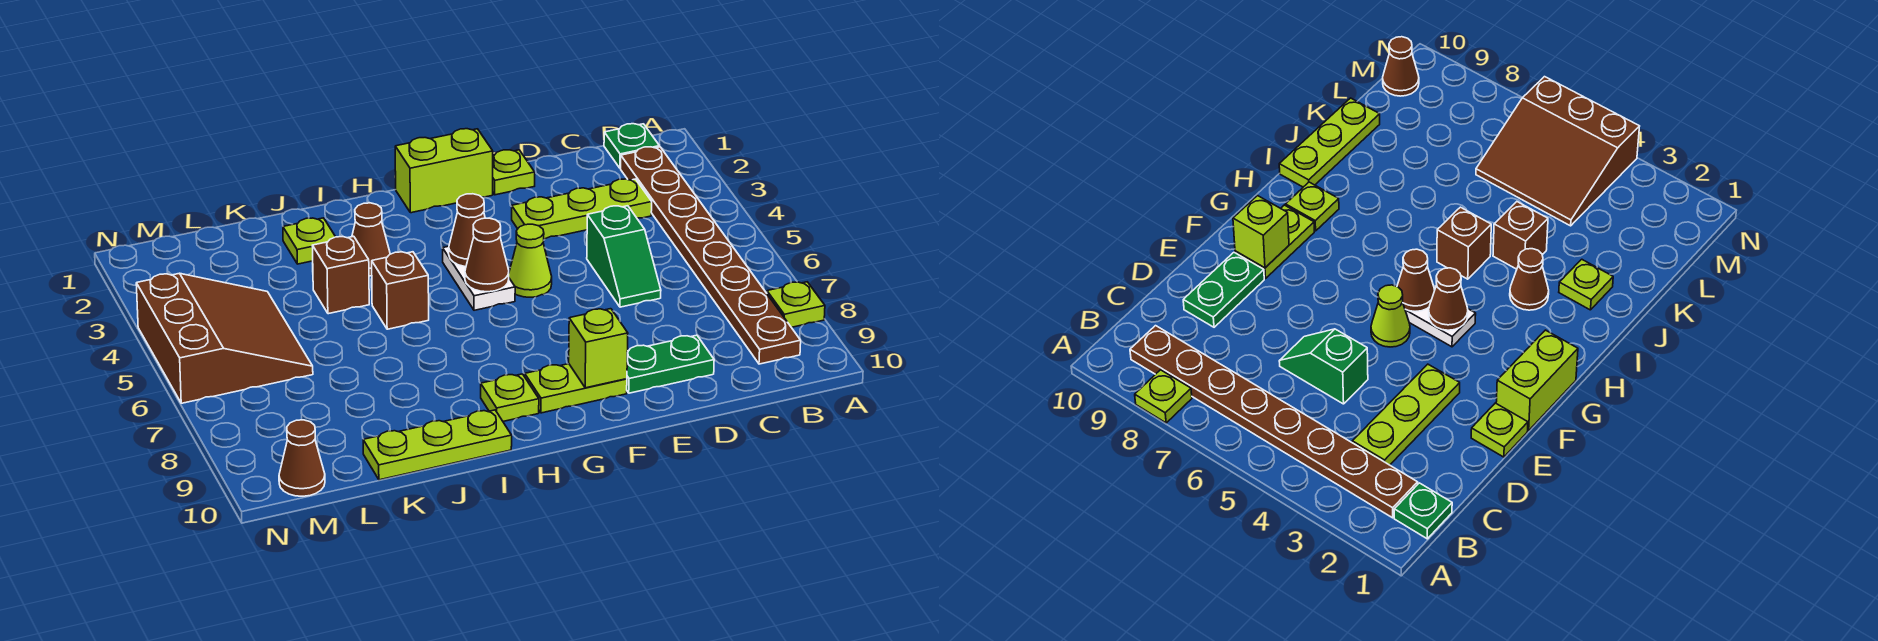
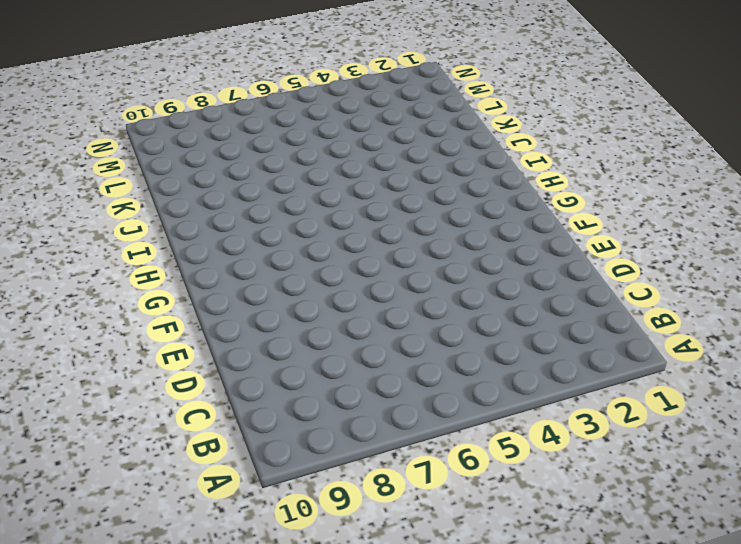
none -> lime plate A8 level 1
none -> green plate B1 level 1
none -> brown plate B2:B9 level 1

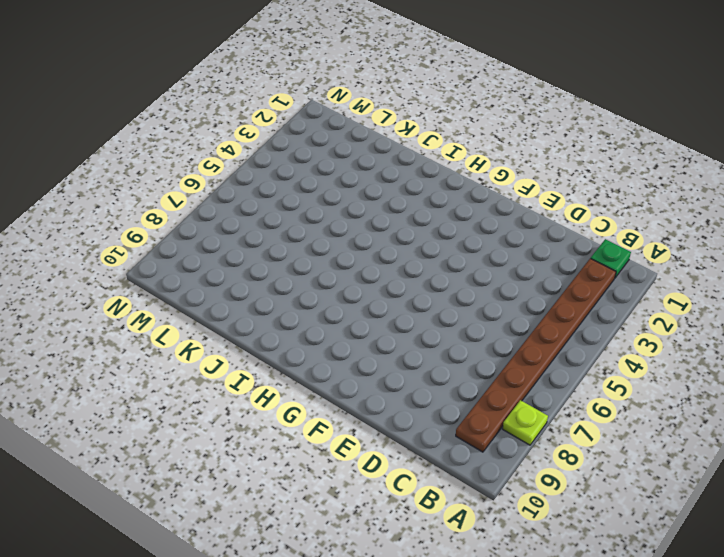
none -> lime plate C3:E3 level 1
none -> green slope D5:D6 level 1 top 5
none -> green plate D9:E9 level 1

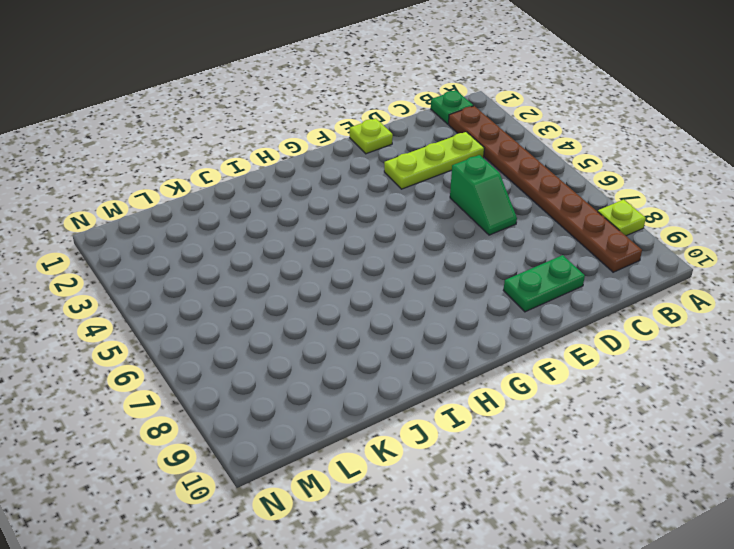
none -> lime brick F1:G1 level 1
none -> lime cone F5 level 1
none -> lime plate F9:G9 level 1

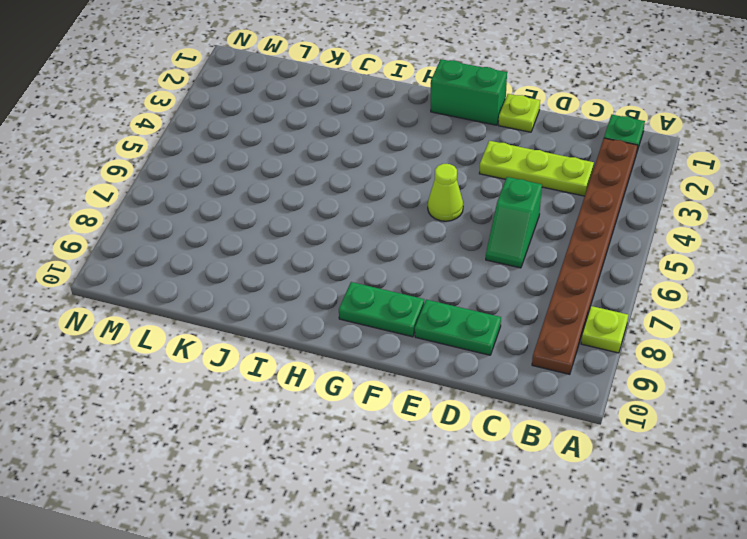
green brick F1:G1 level 1 -> lime brick F1:G1 level 1
green plate F9:G9 level 1 -> lime plate F9:G9 level 1
none -> white plate G4:G5 level 1
none -> lime plate H9 level 1
none -> brown cone I3 level 1

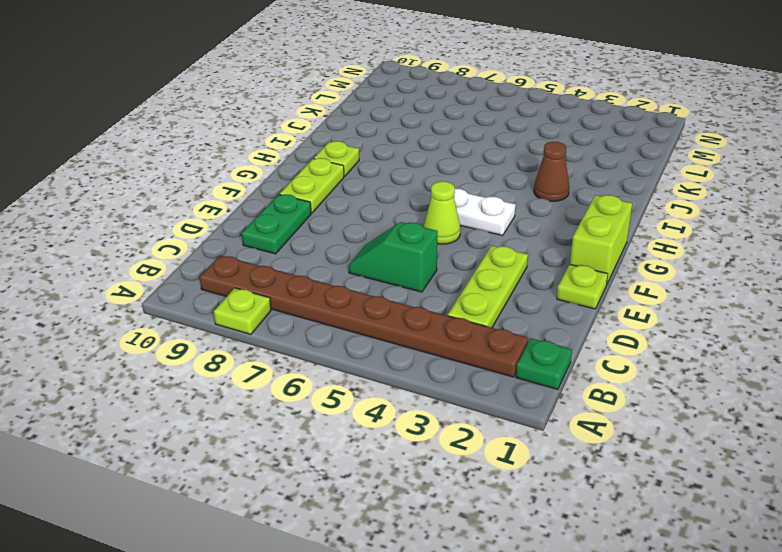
none -> brown brick I5 level 1
none -> lime plate I10:K10 level 1
none -> lime plate J2 level 1

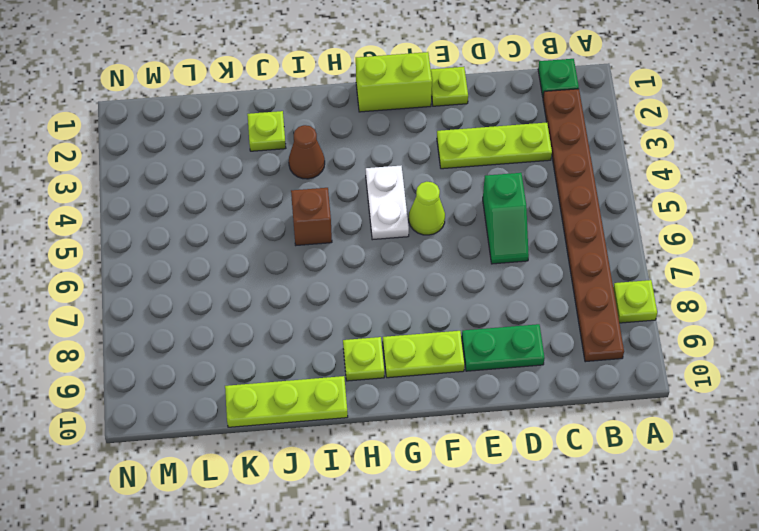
none -> brown brick J4 level 1
none -> brown slope L4:N6 level 1 top N
none -> brown cone M10 level 1

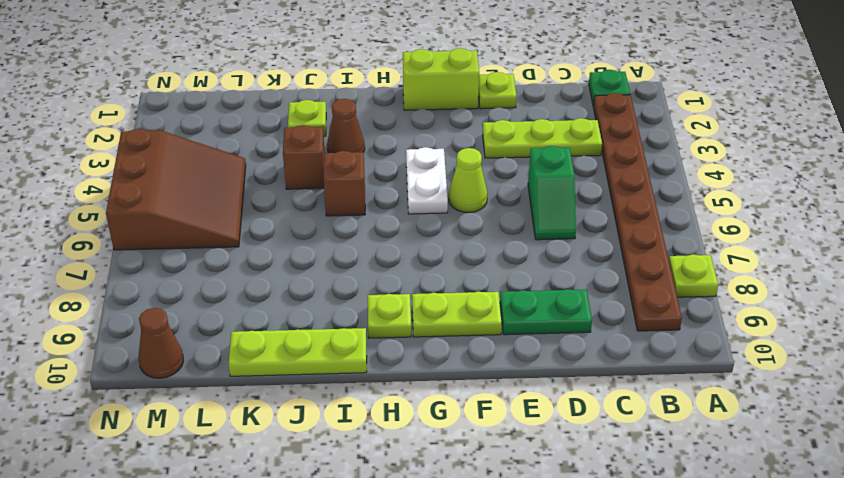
none -> lime brick F9 level 2
none -> brown cone G4 level 2
none -> brown cone G5 level 2

